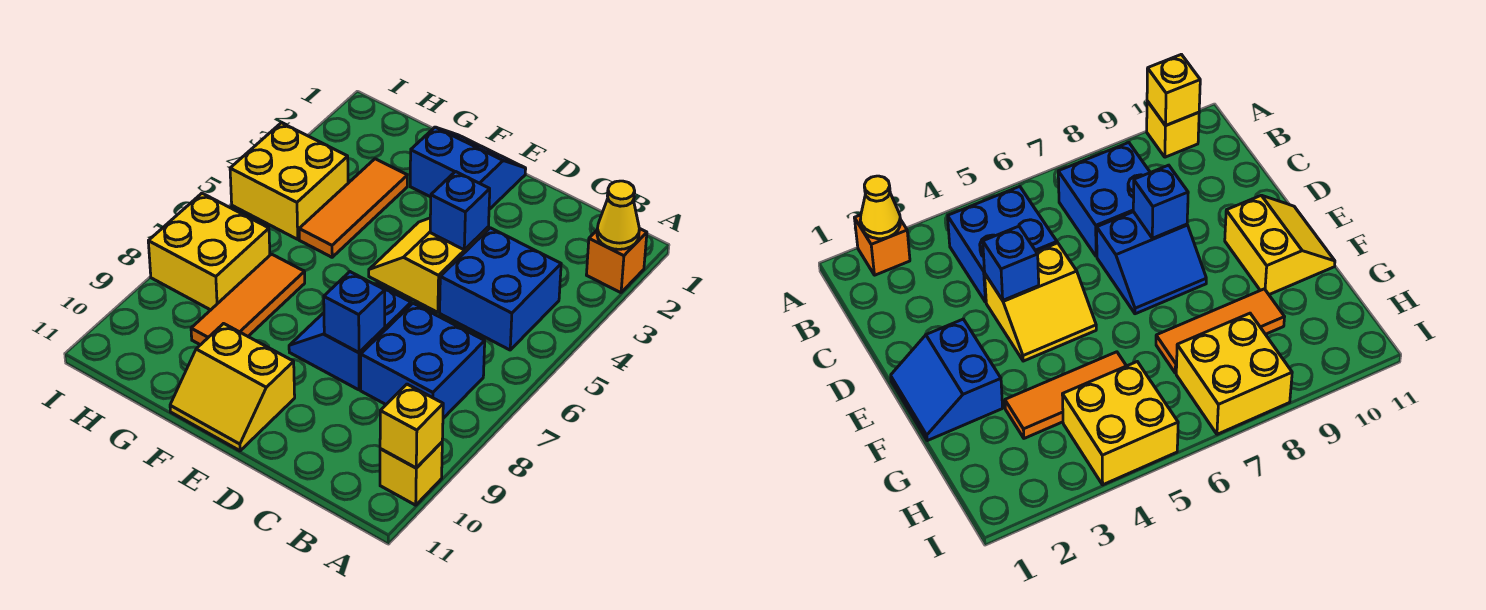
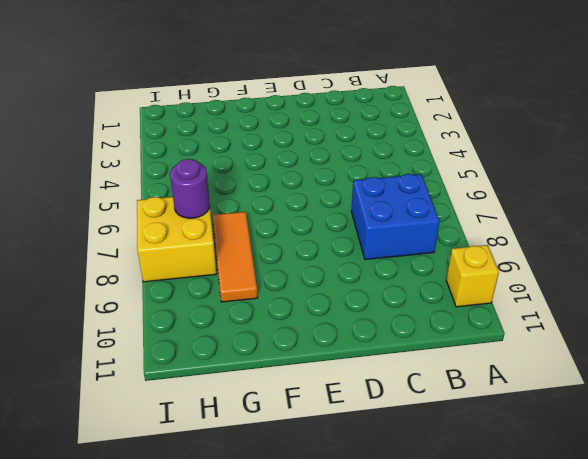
purple round brick H7 level 2 -> none
none -> orange brick A2 level 1
none -> blue brick B4:C5 level 1
none -> yellow slope D4:E5 level 1 top D

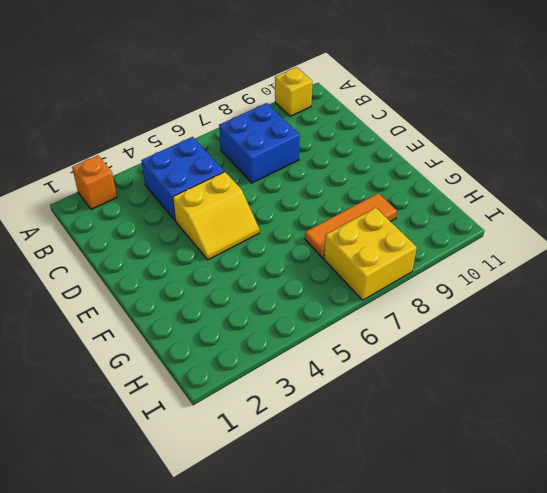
none -> blue slope D7:E8 level 1 top D
none -> blue slope E1:F2 level 1 top 2
none -> yellow slope E10:F11 level 1 top 10

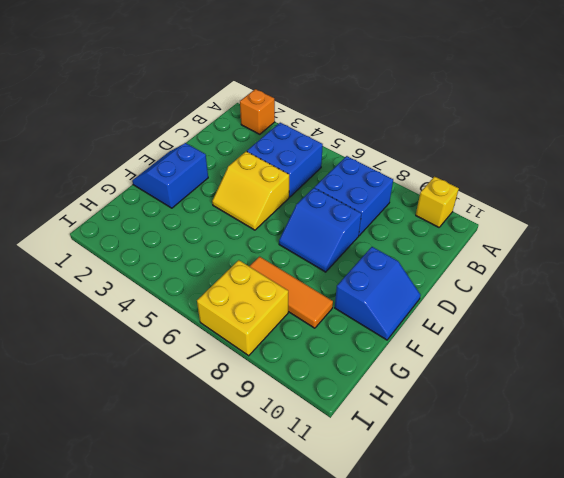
blue slope E10:F11 level 1 top 10 -> yellow slope E10:F11 level 1 top 10
none -> orange tile G3:G5 level 1
none -> yellow brick H4:I5 level 1
none -> yellow cone A2 level 2

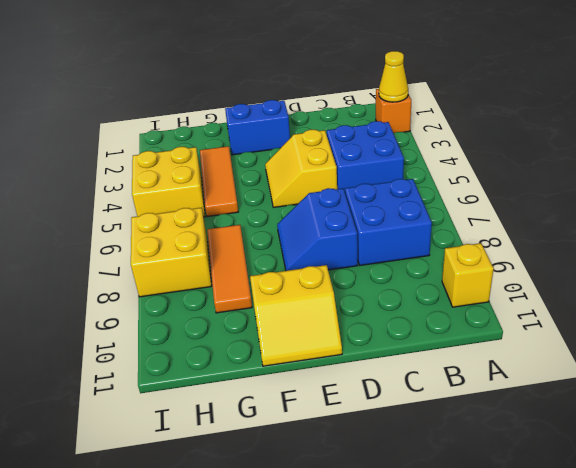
none -> yellow brick A10 level 2
none -> blue brick D4 level 2
none -> blue brick D8 level 2

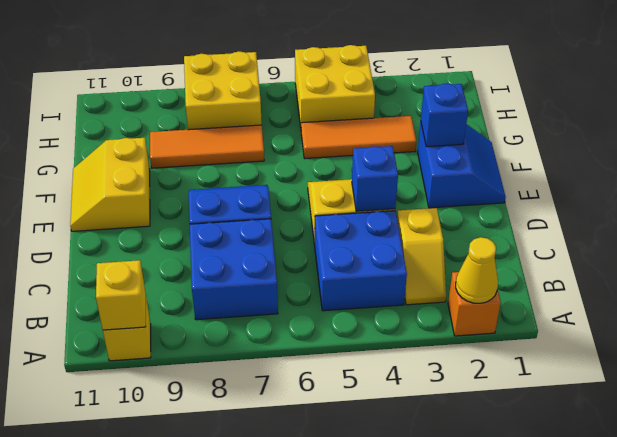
yellow slope B3:C3 level 1 top C -> none
blue brick F2 level 2 -> blue brick D8 level 2

